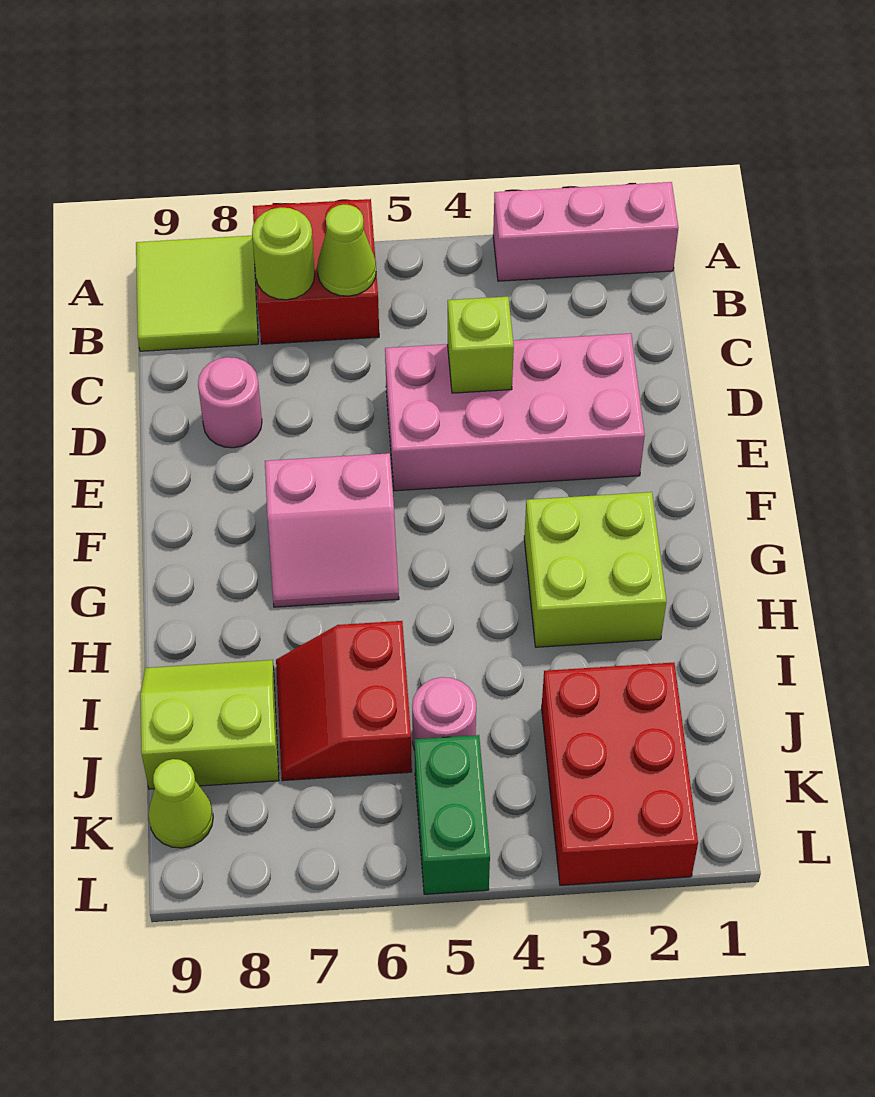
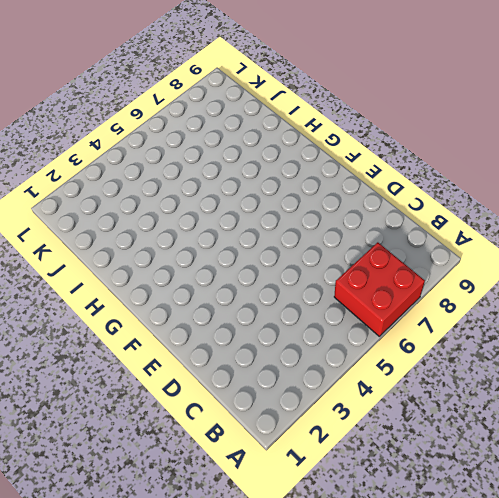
none -> pink brick A1:A3 level 1
none -> lime tile A8:B9 level 1
none -> pink brick D2:E5 level 1

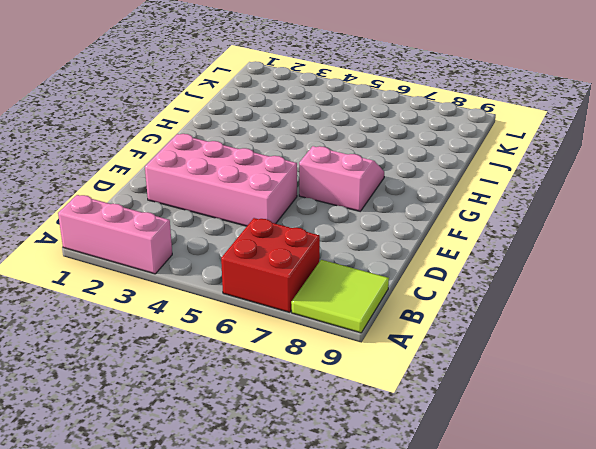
none -> pink round brick D8 level 1
none -> lime brick G2:H3 level 1
none -> red slope I6:J7 level 1 top 6

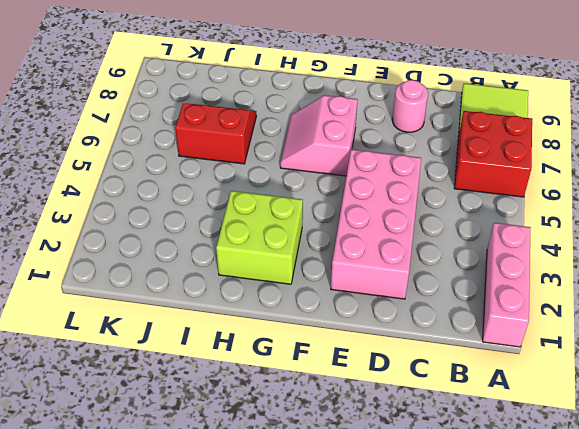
none -> lime slope I8:J9 level 1 top J
none -> red brick J2:L3 level 1
none -> pink round brick J5 level 1

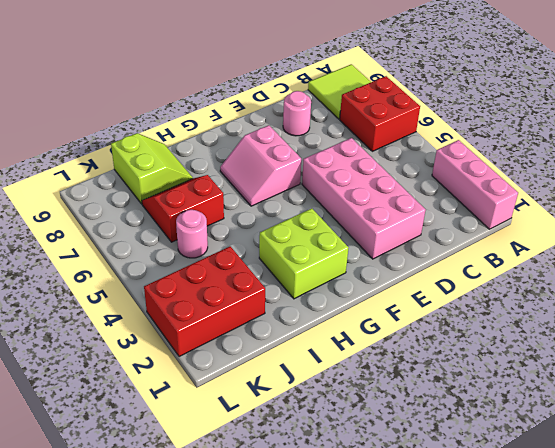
none -> green brick K5:L5 level 1
none -> lime cone K9 level 1
none -> lime cone B6 level 2

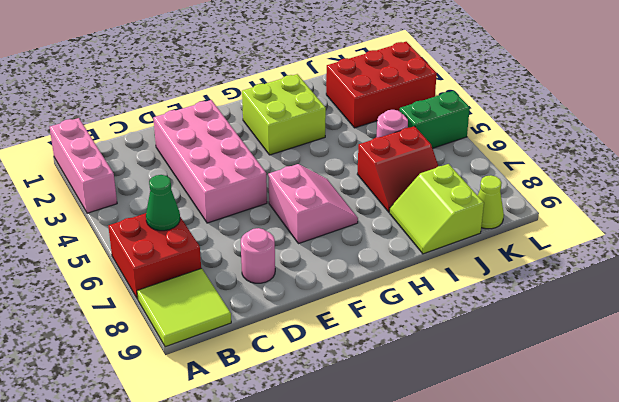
green cone B6 level 2 -> lime cone B6 level 2
none -> lime round brick B7 level 2
none -> lime brick D4 level 2

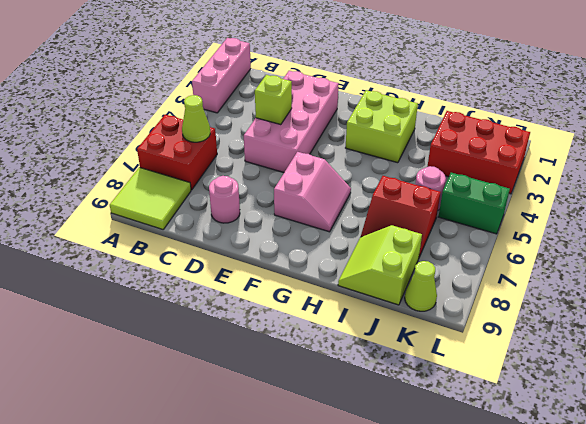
none -> lime round brick B7 level 2

